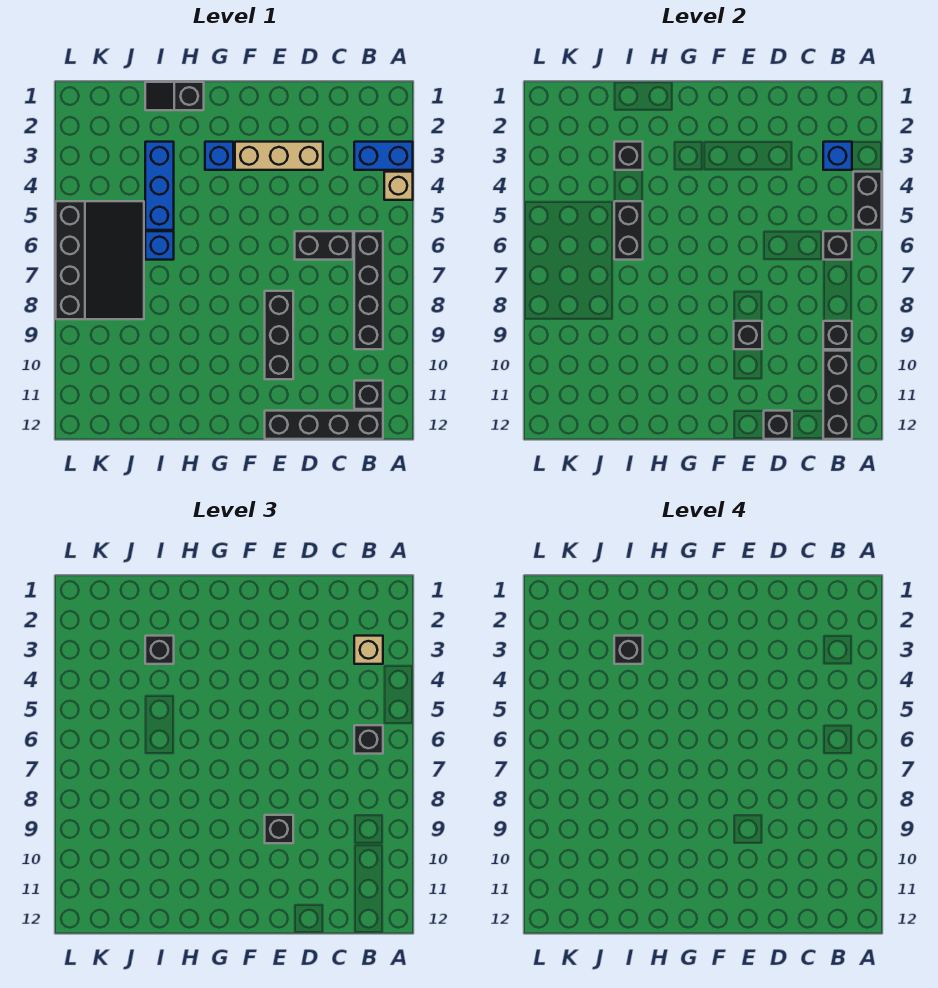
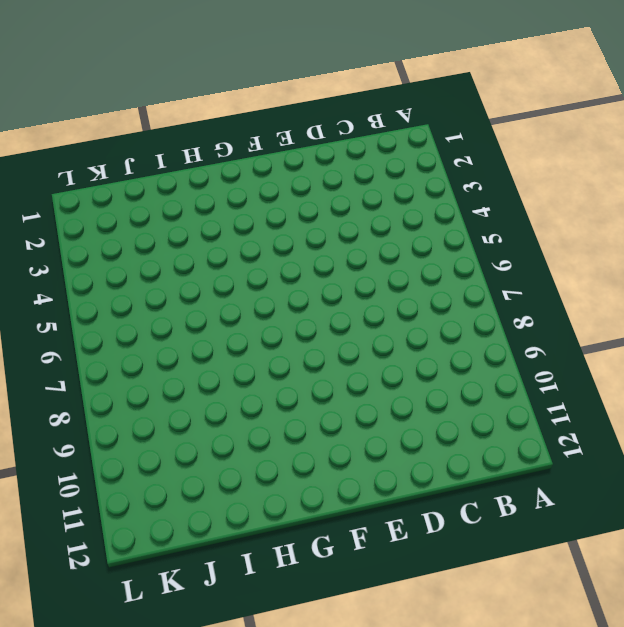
none -> blue brick A3:B3 level 1
none -> tan brick A4 level 1
none -> black brick B6:B9 level 1

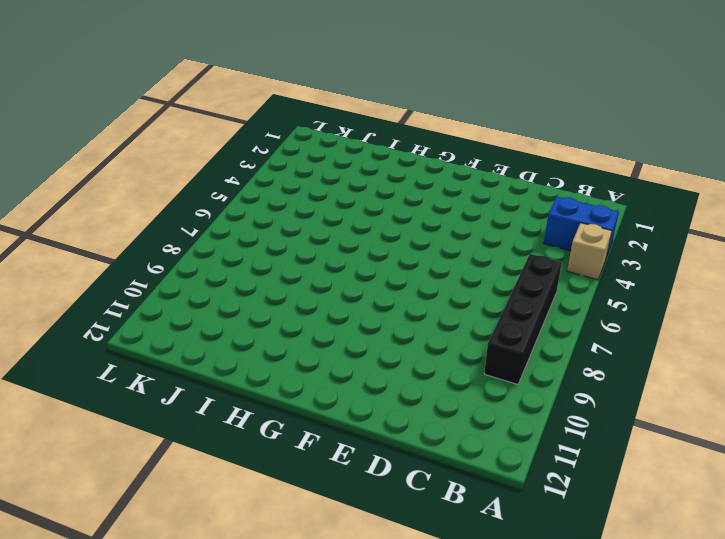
none -> black brick B11 level 1
none -> black brick B12:E12 level 1
none -> black brick C6:D6 level 1

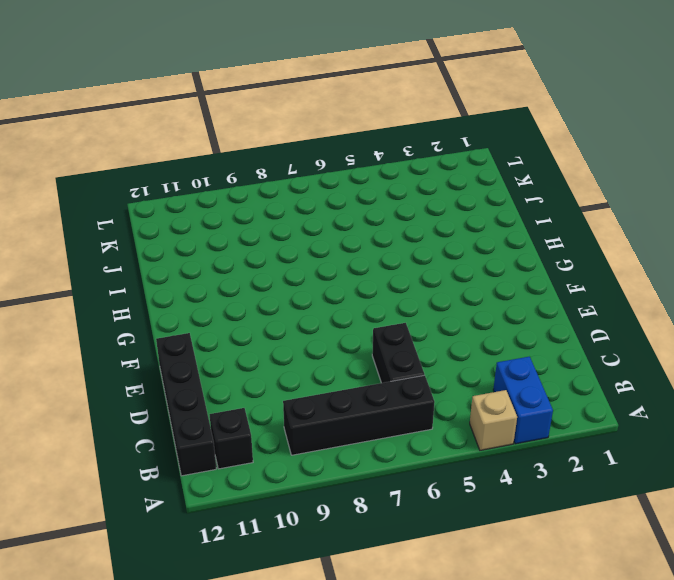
none -> tan brick D3:F3 level 1
none -> black brick E8:E10 level 1
none -> blue brick G3 level 1

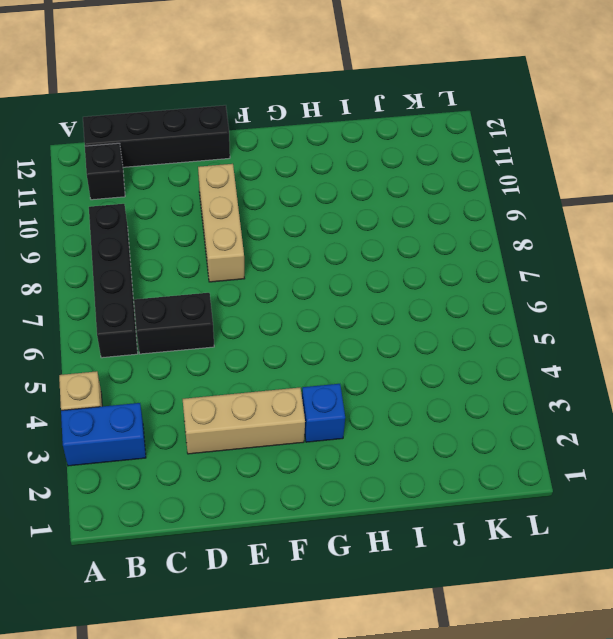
tan brick E8:E10 level 1 -> black brick E8:E10 level 1
none -> black slope H1:I1 level 1 top H
none -> blue brick I3:I5 level 1
none -> blue brick I6 level 1

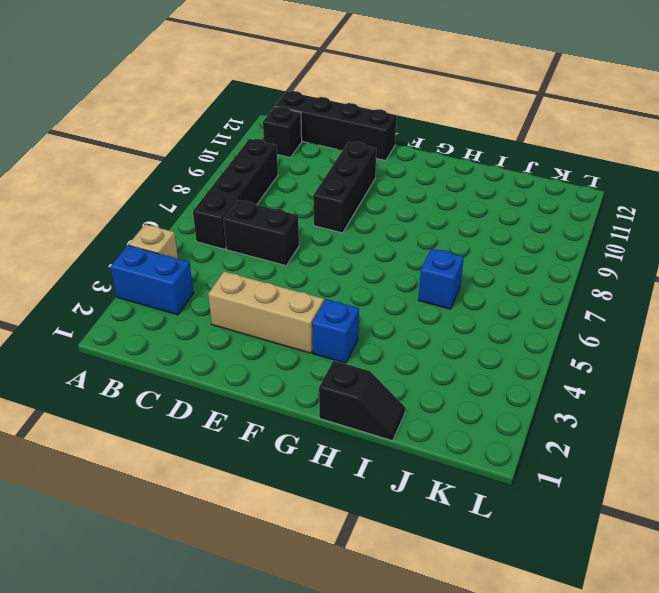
none -> blue brick I3:I5 level 1
none -> black slope J5:L8 level 1 top L
none -> black brick A4:A5 level 2

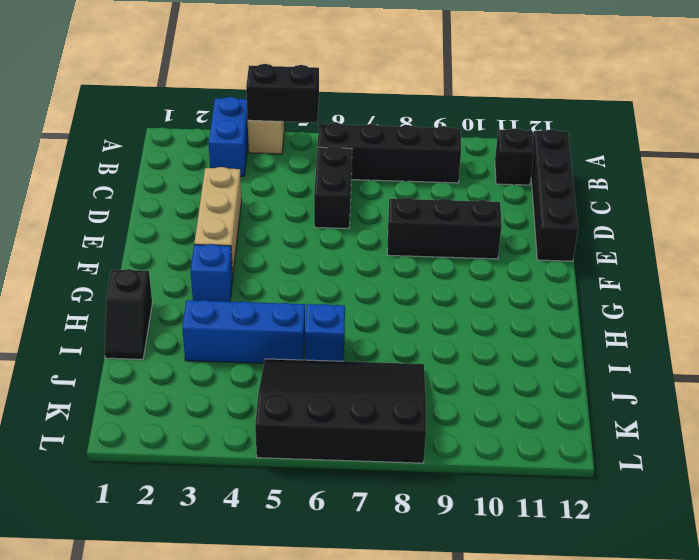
none -> blue brick B3 level 2
none -> black brick B6 level 2
none -> black brick B9 level 2

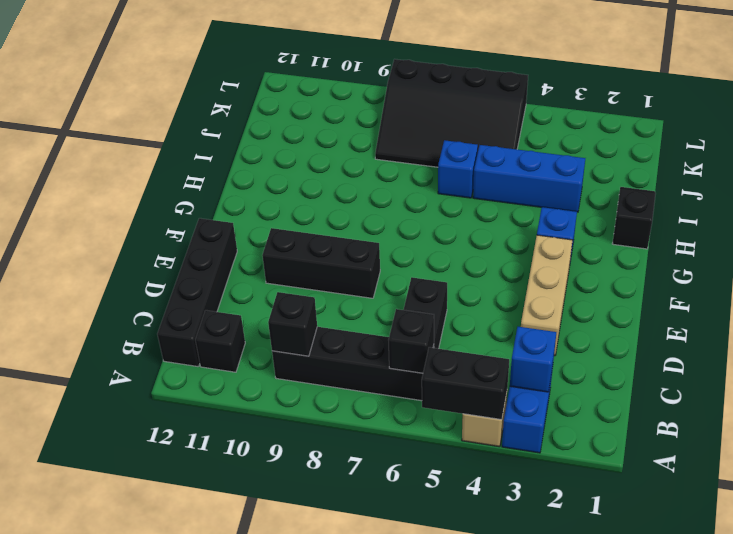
none -> black brick B10:B12 level 2
none -> black brick D12 level 2
none -> black brick E9 level 2

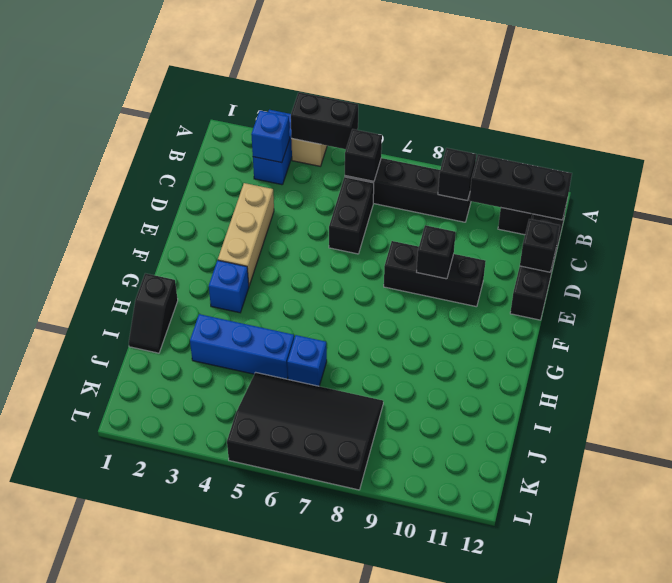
none -> black brick I3 level 2
none -> black brick I5:I6 level 2
none -> tan brick B3 level 3

